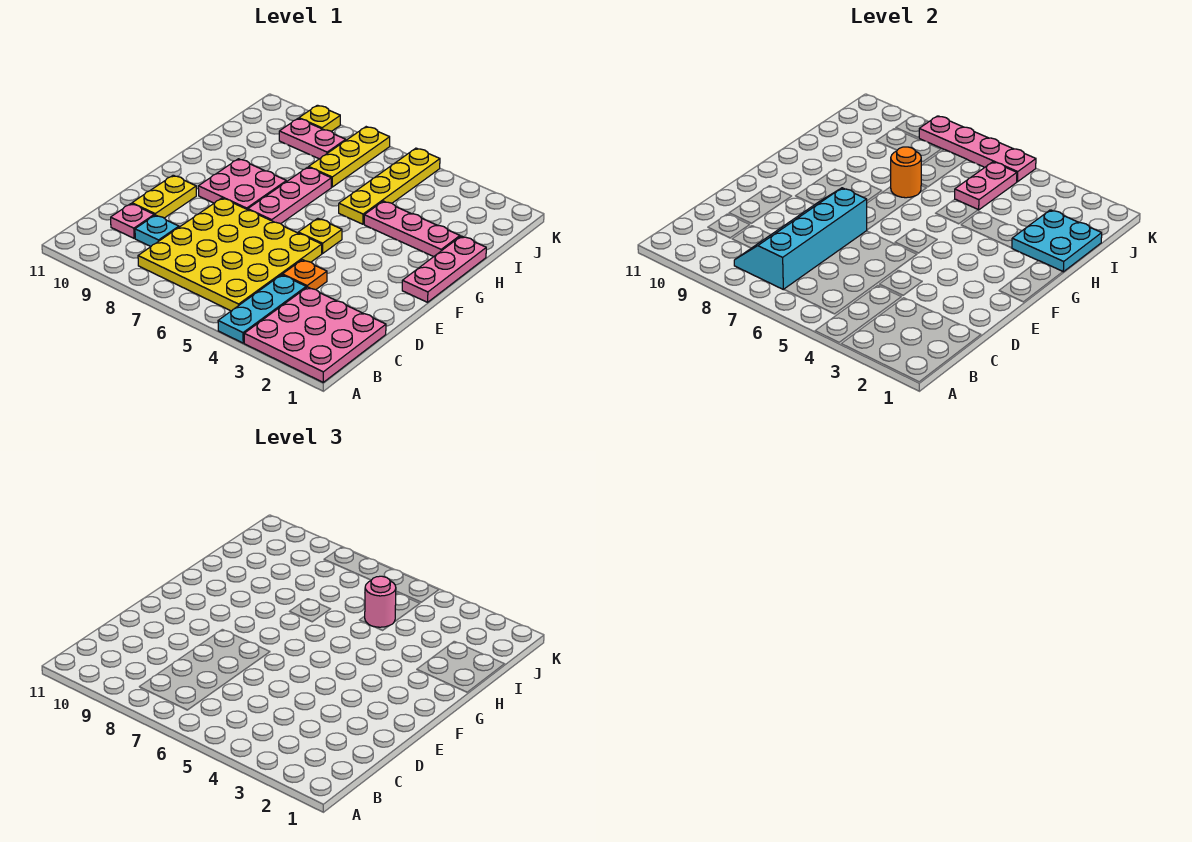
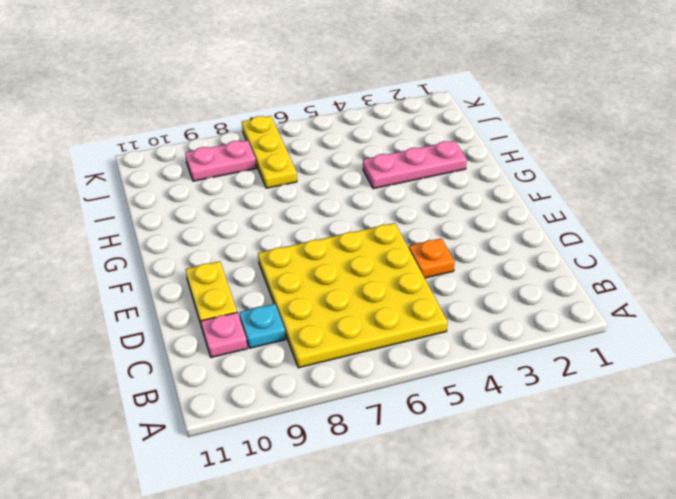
none -> pink plate A1:C3 level 1
none -> cyan plate A4:C4 level 1
none -> pink plate F1:H1 level 1

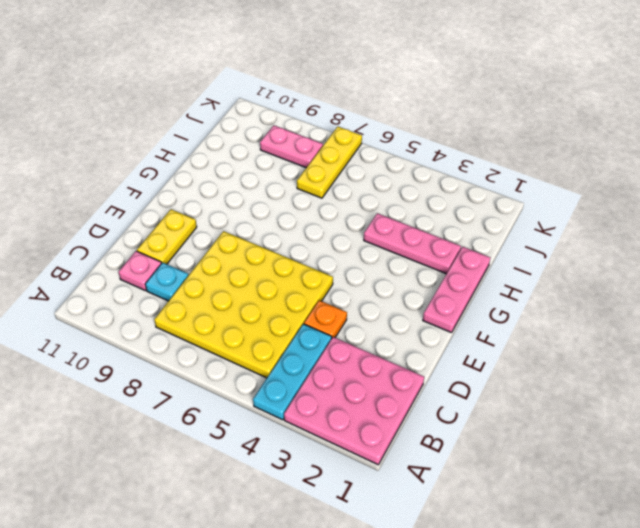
none -> yellow plate F5 level 1
none -> pink plate F7:H7 level 1
none -> pink plate F8:G9 level 1

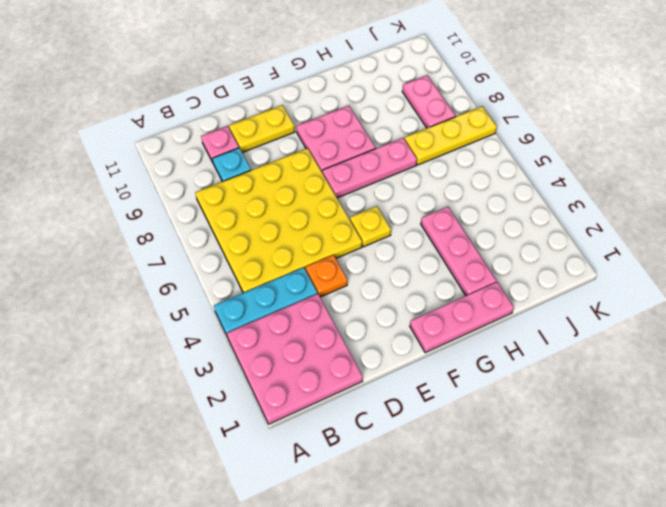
none -> yellow plate H5:K5 level 1
none -> yellow plate K9 level 1
none -> cyan slope B7:E8 level 2 top 7

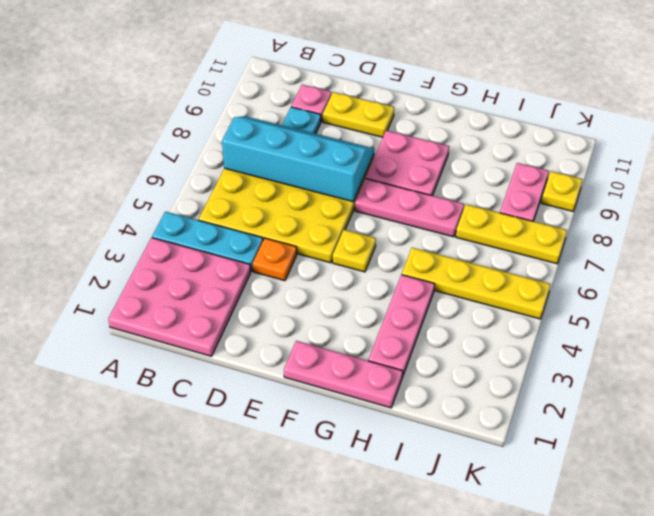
none -> cyan plate H1:I2 level 2
none -> orange round brick H7 level 2
none -> pink plate I5:J5 level 2

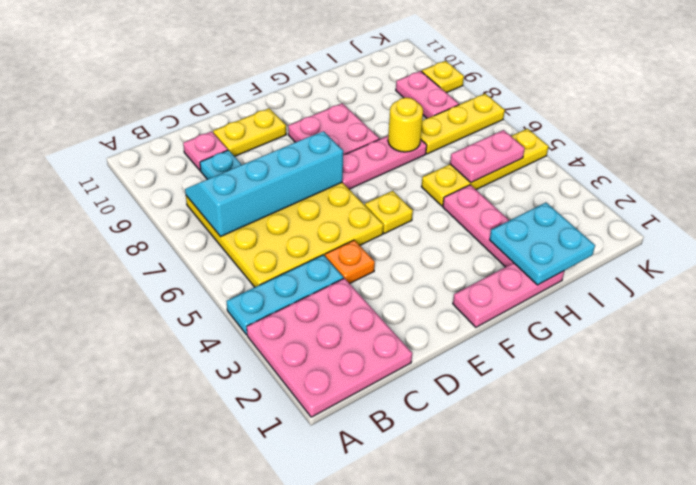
yellow round brick H7 level 2 -> orange round brick H7 level 2
none -> pink plate K5:K8 level 2
none -> pink round brick I5 level 3

